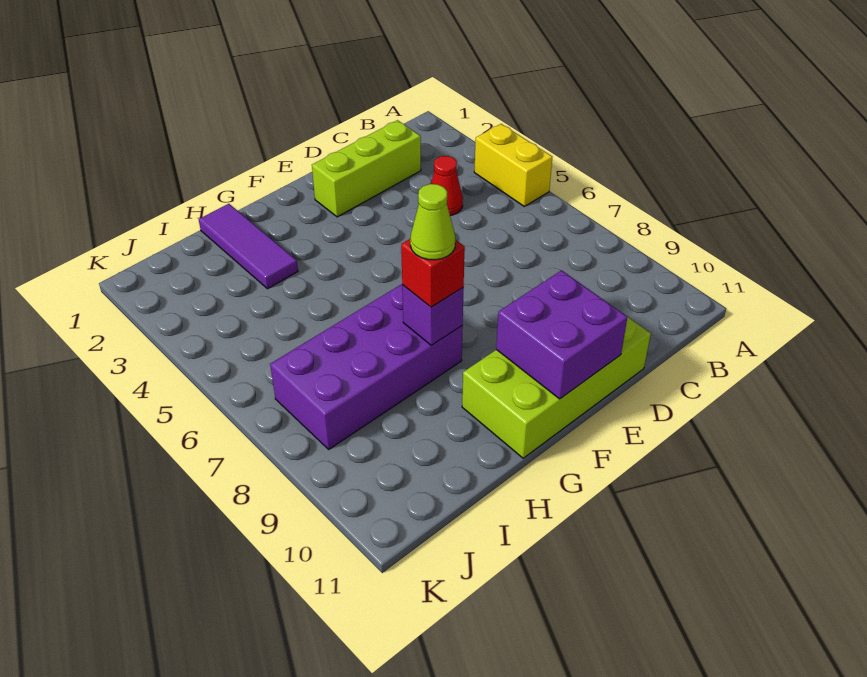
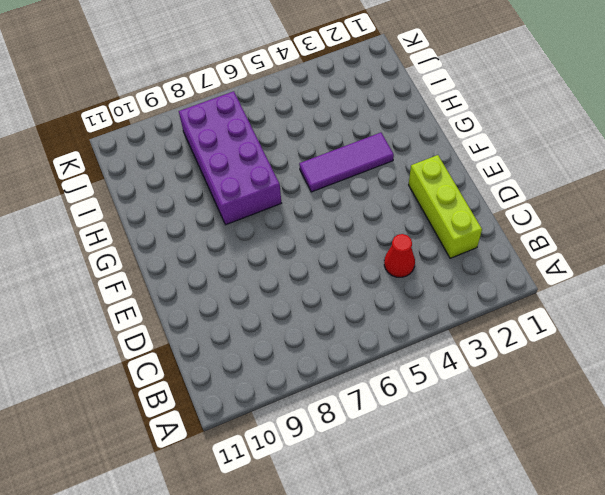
purple tile G3:G5 level 1 -> purple tile H1:H3 level 1
none -> yellow brick A4:A5 level 1
none -> lime brick D10:G11 level 1

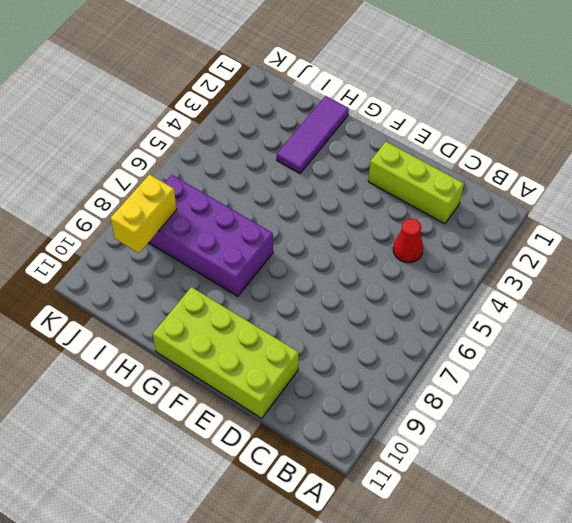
yellow brick J8:J9 level 2 -> yellow brick A4:A5 level 1
none -> purple brick E10:F11 level 2
none -> purple brick G8 level 2

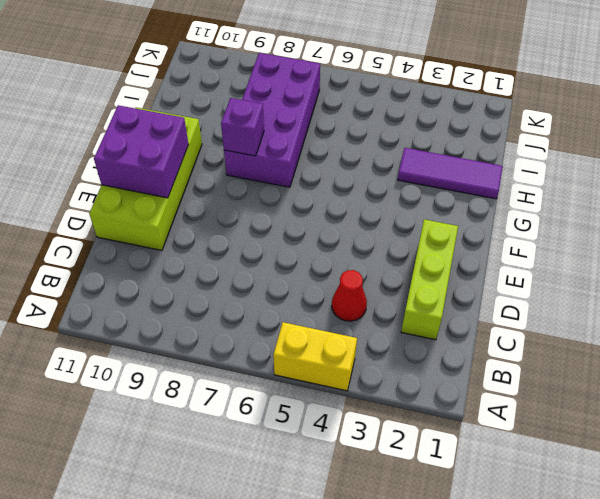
none -> red brick G8 level 3
none -> lime cone G8 level 4

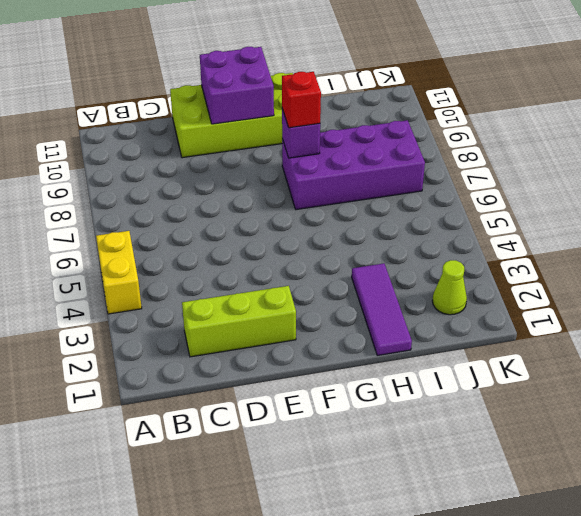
lime cone J2 level 1 -> lime cone G8 level 4
none -> red cone C4 level 1

